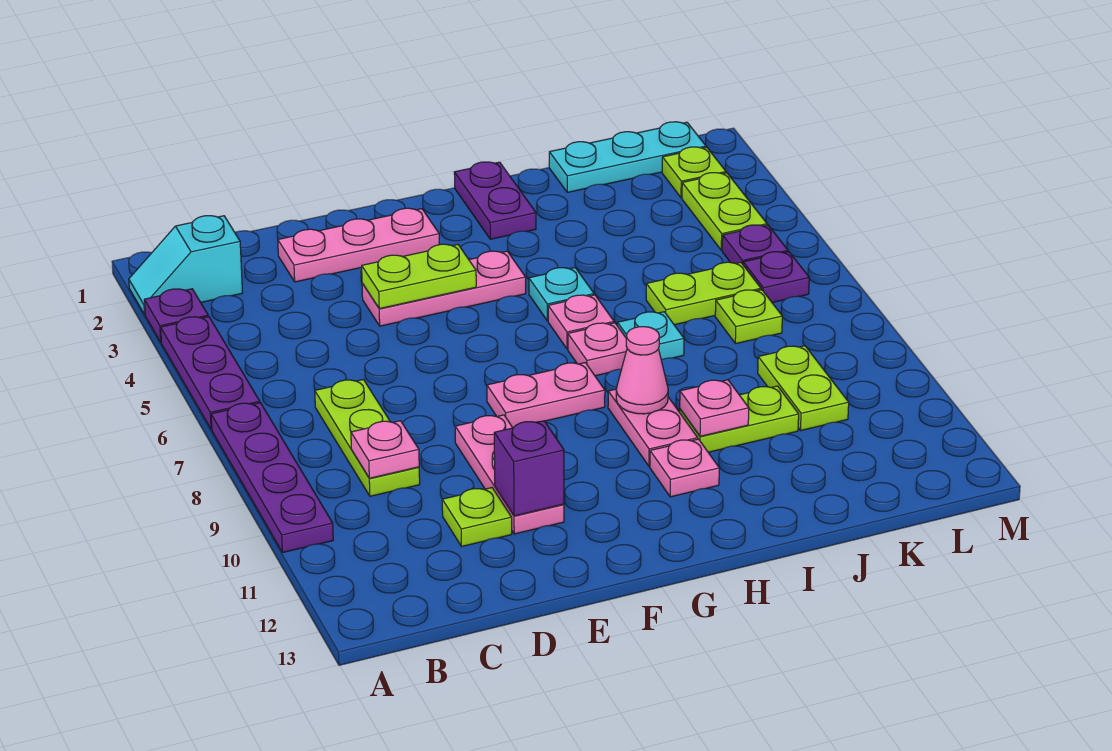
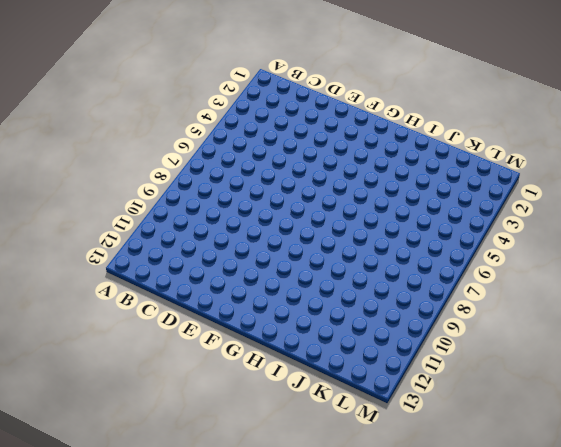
none -> cyan slope A2:B2 level 1 top B
none -> purple plate A3 level 1
none -> purple plate A4:A6 level 1
none -> purple plate A7:A10 level 1

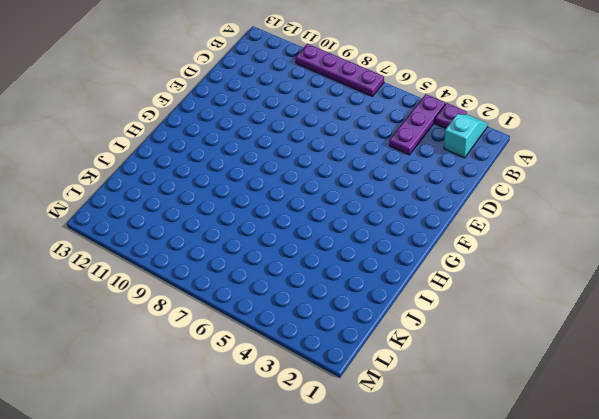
purple plate A4:C4 level 1 -> purple plate A4:A6 level 1
none -> lime plate C7:C9 level 1
none -> pink plate D2:F2 level 1
none -> lime plate D11 level 1
none -> pink plate E4:G4 level 1

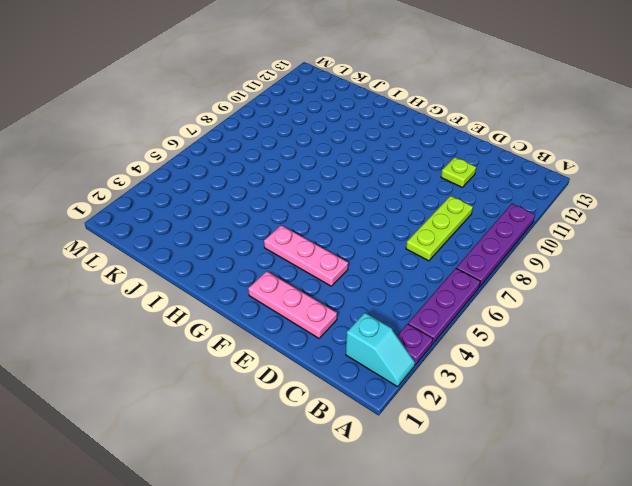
none -> pink plate E9:E11 level 1
none -> pink plate F8:G8 level 1
none -> purple plate H1:H2 level 1
none -> cyan plate H5 level 1

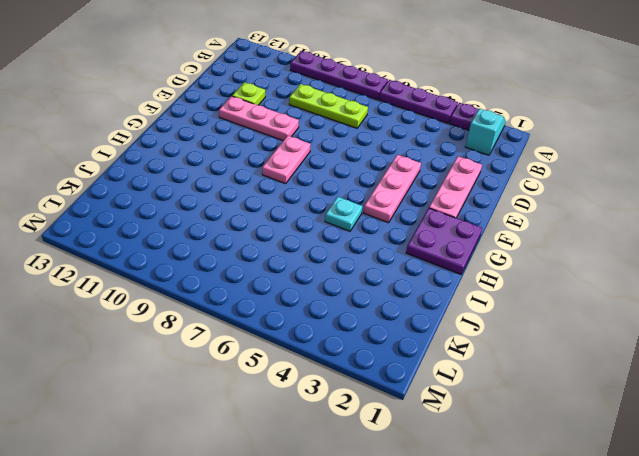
purple plate G1:H2 level 1 -> purple plate H1:H2 level 1
none -> pink plate H6 level 1
none -> pink plate H7 level 1
none -> pink plate H9:H10 level 1
none -> pink plate H11 level 1

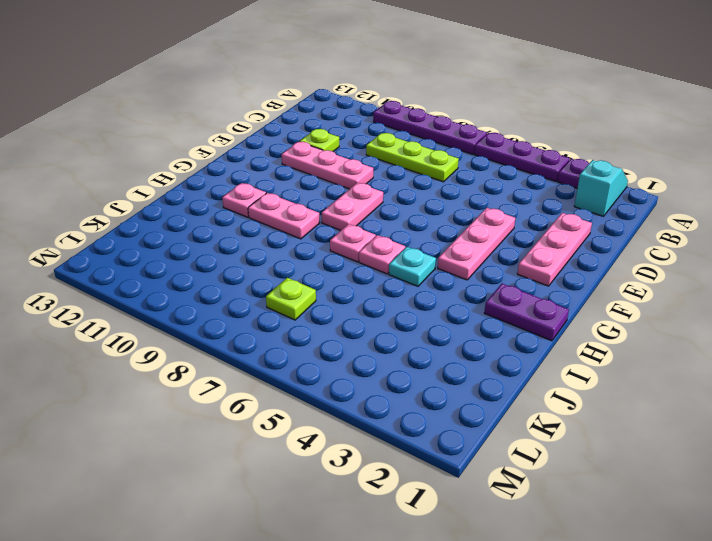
none -> cyan plate I7 level 1
none -> lime plate I10:J10 level 1
none -> cyan plate J1:L1 level 1
none -> lime plate J6:K6 level 1

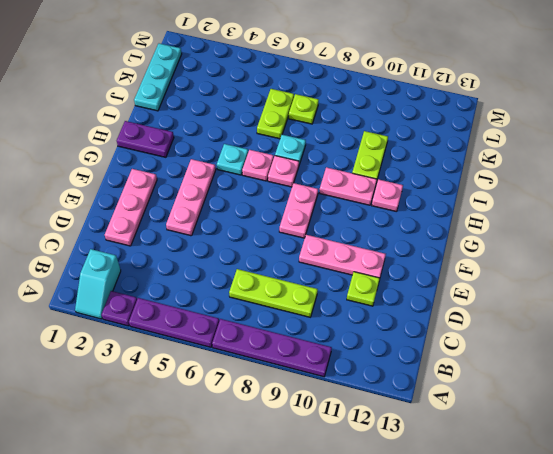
none -> lime plate K9:K10 level 1
none -> lime plate L2 level 1
none -> lime plate L3:L4 level 1
none -> purple plate L5 level 1

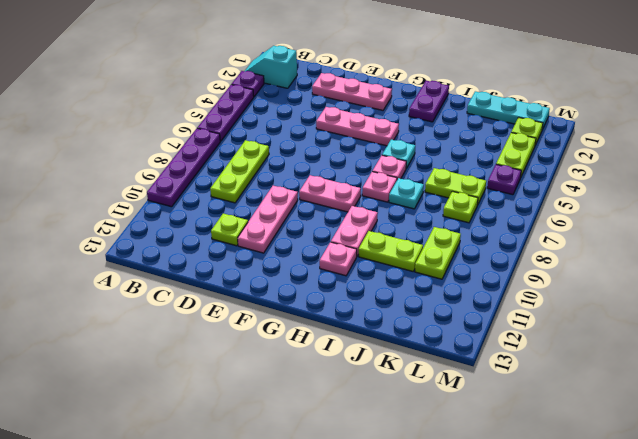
none -> purple plate L6 level 1
none -> pink plate C9 level 2
none -> lime plate E4:F4 level 2
none -> purple brick E11 level 2

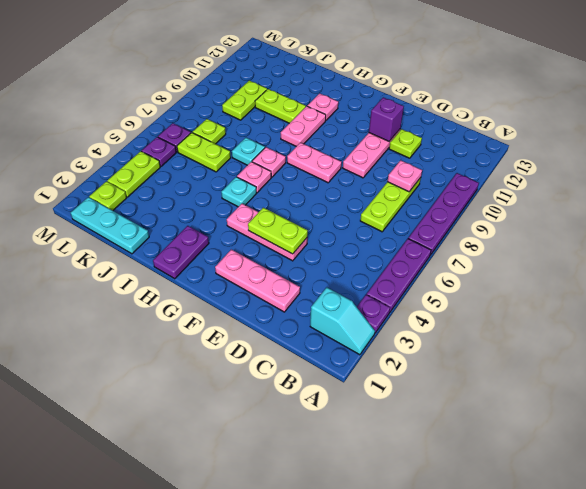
none -> pink cone H9 level 2
none -> pink plate I10 level 2

